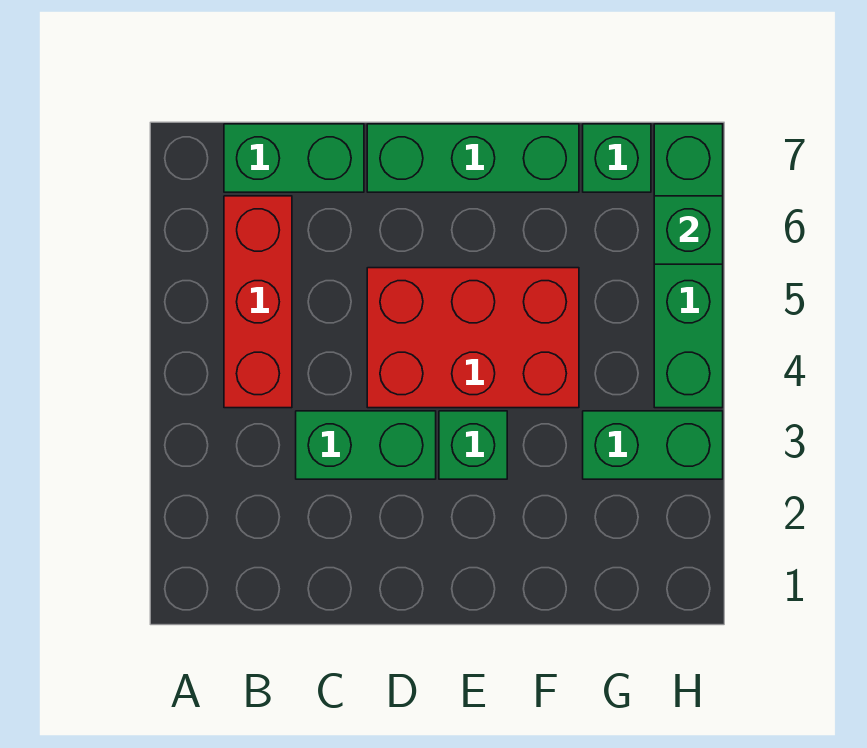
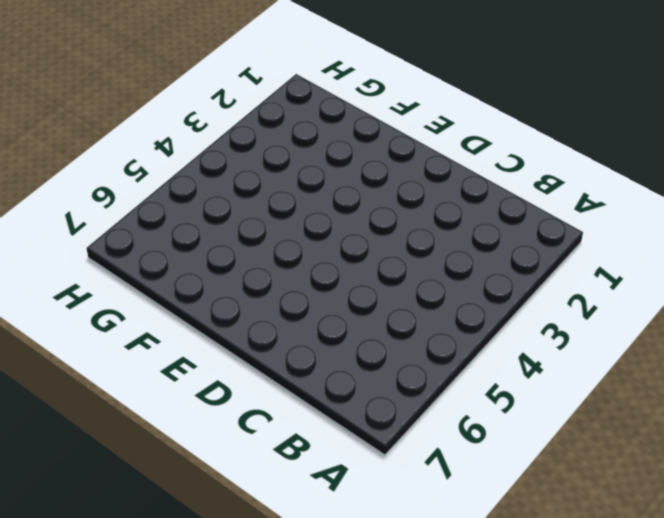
none -> red brick B4:B6 level 1
none -> green brick B7:C7 level 1

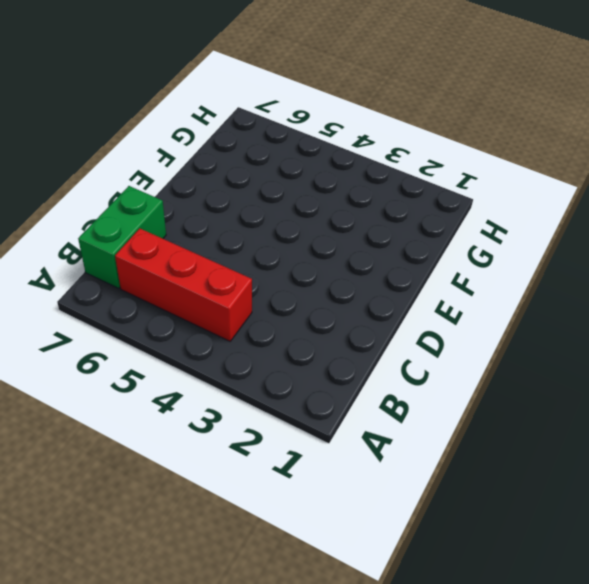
none -> green brick C3:D3 level 1
none -> red brick D4:F5 level 1

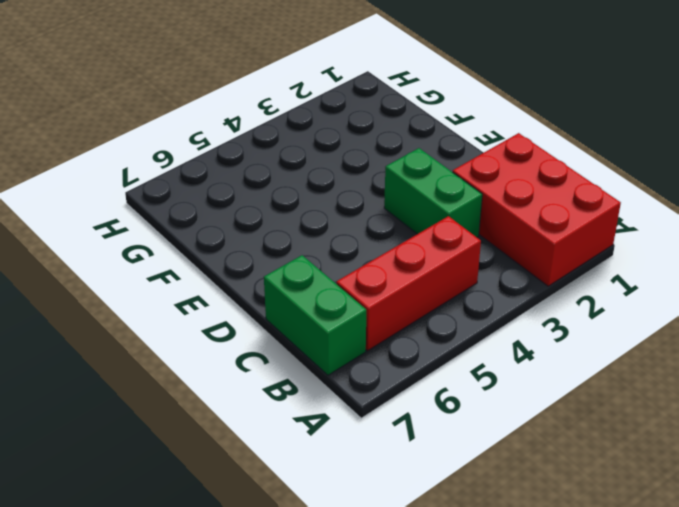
red brick A1:C2 level 1 -> red brick D4:F5 level 1
none -> green brick D7:F7 level 1
none -> green brick E3 level 1

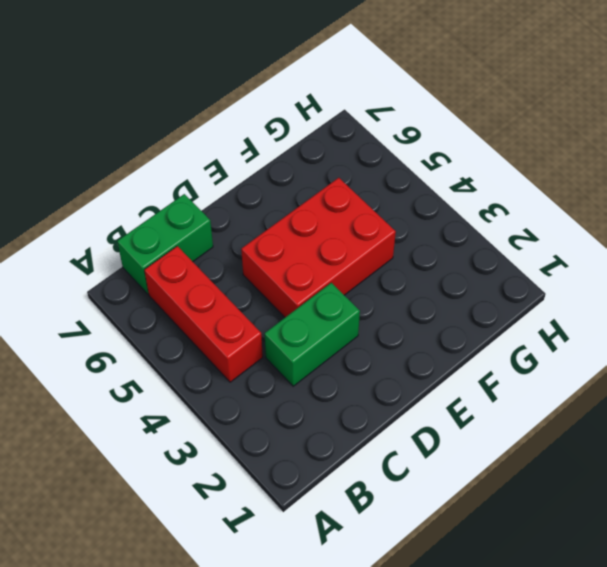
none -> green brick D7:F7 level 1
none -> green brick E3 level 1

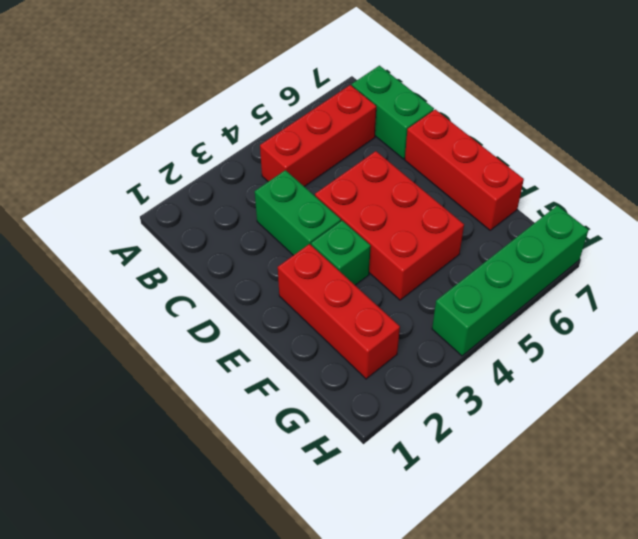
red brick D7:F7 level 1 -> green brick D7:F7 level 1
red brick E2:G2 level 1 -> none
none -> green brick G3:H3 level 1
none -> green brick G7 level 1

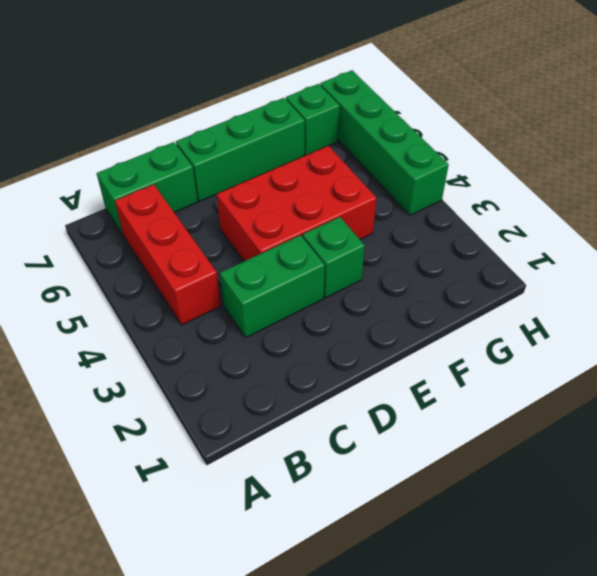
none -> green brick G3:H3 level 1
none -> green brick H6 level 2

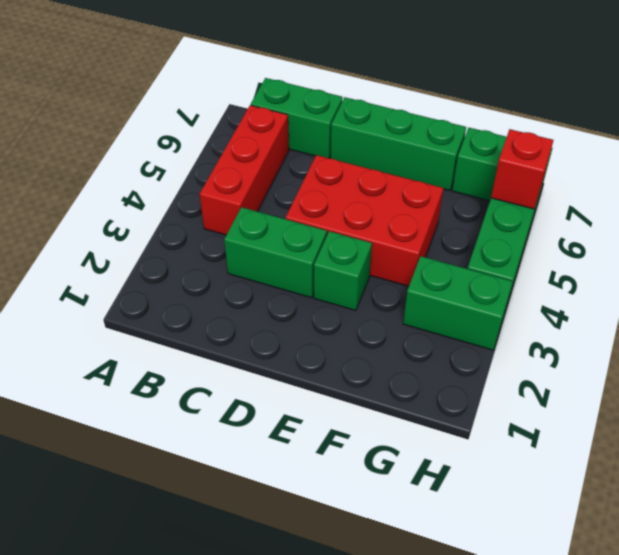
red brick H6 level 2 -> green brick H6 level 2

